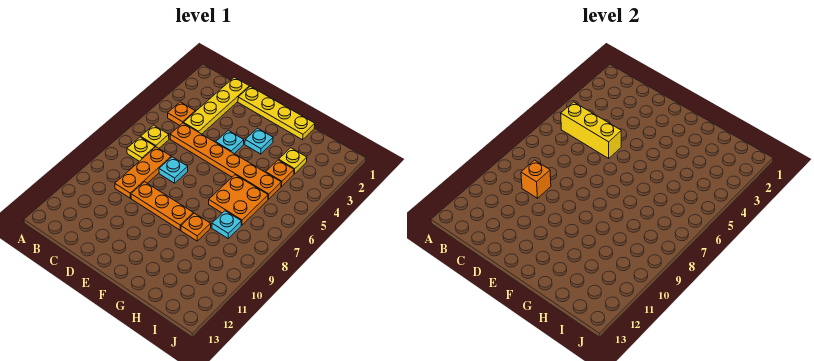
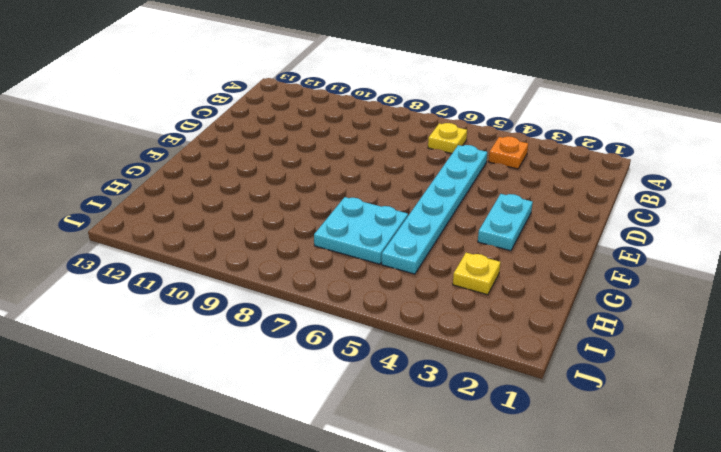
cyan plate C5:H5 level 1 -> orange plate C5:H5 level 1
cyan plate E3:F3 level 1 -> cyan plate F3 level 1
cyan plate G6:H7 level 1 -> orange plate G6:H7 level 1
none -> yellow plate B7 level 1
none -> yellow plate C1:C4 level 1
none -> orange plate C7:C9 level 1

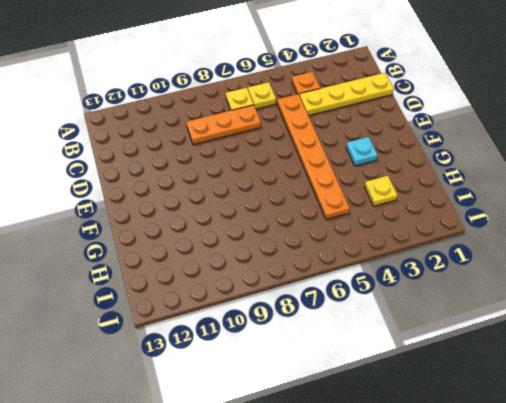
none -> yellow plate D1:G1 level 1
none -> cyan plate D7 level 1
none -> orange plate D9:F9 level 1

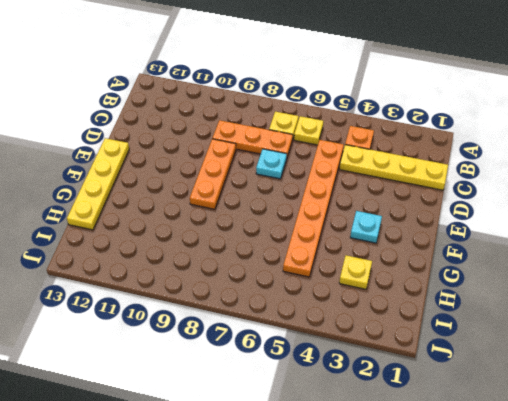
yellow plate E13:H13 level 1 -> yellow plate D1:G1 level 1
none -> cyan plate E4 level 1
none -> orange plate G6:H7 level 1
none -> orange plate G9 level 1

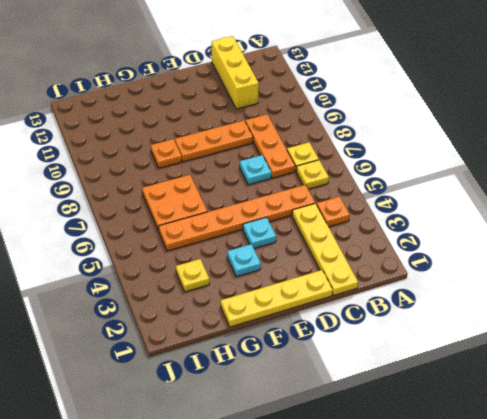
yellow brick C11:C13 level 1 -> yellow brick B5:D5 level 2
none -> orange plate H4 level 1
none -> cyan plate H8 level 1
none -> orange brick C9 level 2

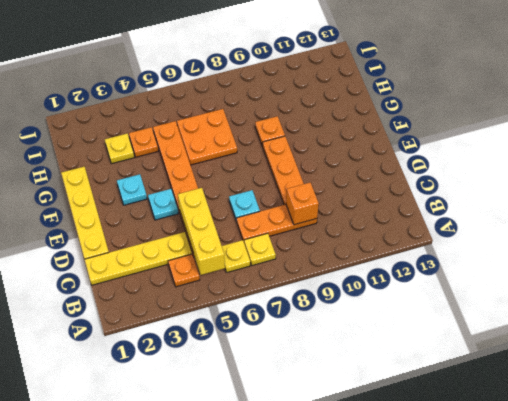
none -> cyan plate H8 level 1

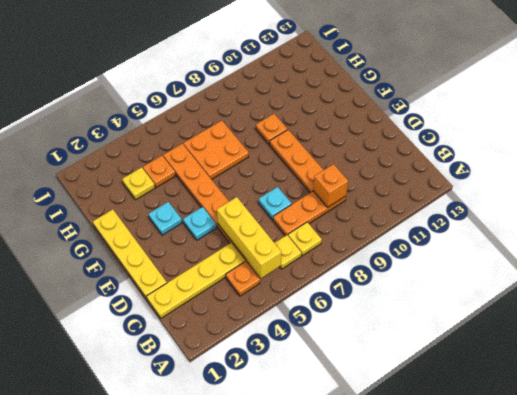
none -> cyan plate H8 level 1

